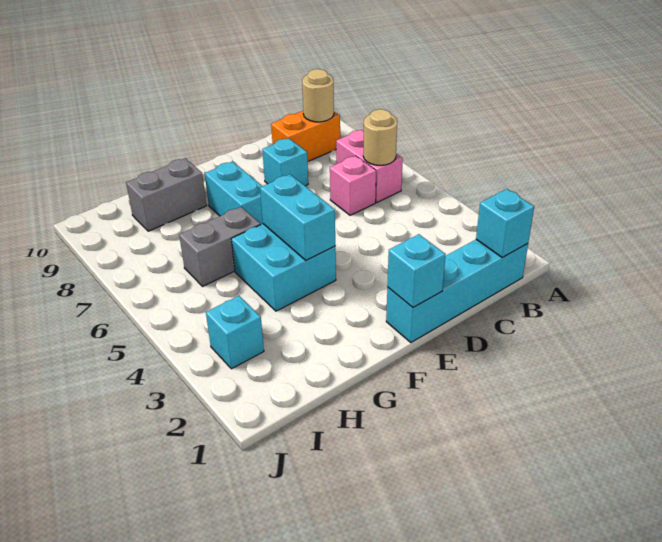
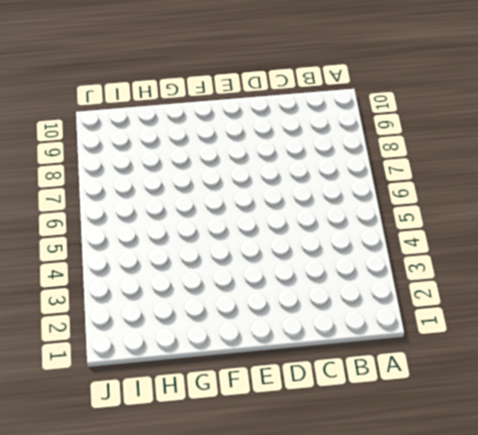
none -> cyan brick B1:E1 level 1
none -> pink brick B6:B7 level 1
none -> orange brick B9:C9 level 1

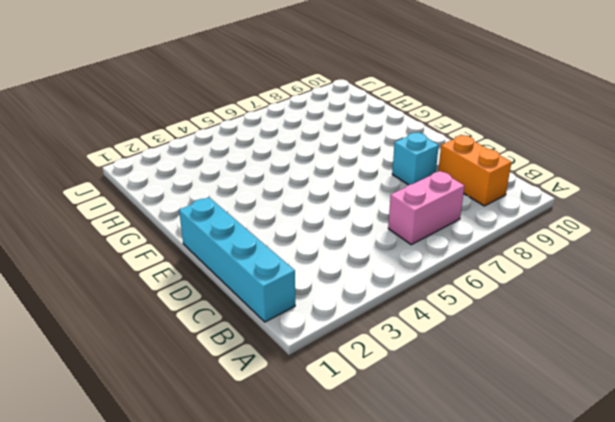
none -> pink brick C6 level 1
none -> cyan brick F4:G5 level 1
none -> cyan brick F7:F8 level 1

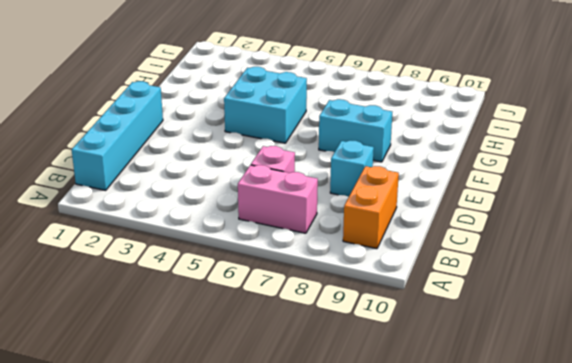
none -> grey brick G6:H6 level 1
none -> grey brick G9:H9 level 1
none -> cyan brick I3 level 1

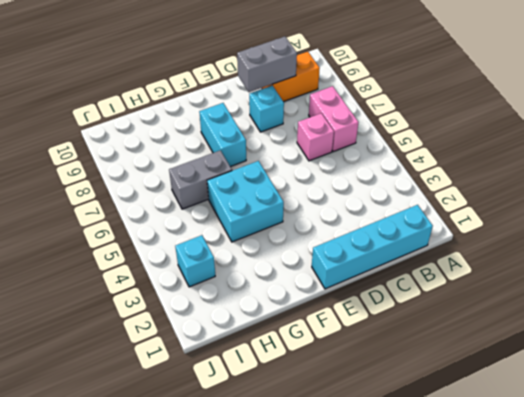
grey brick C9:D9 level 2 -> grey brick G9:H9 level 1
none -> cyan brick B1 level 2
none -> tan round brick B6 level 2
none -> tan round brick B9 level 2

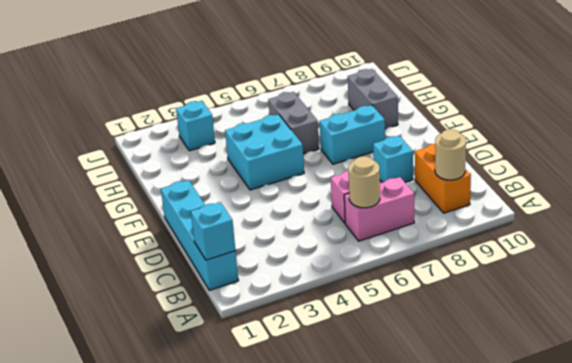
none -> cyan brick E1 level 2
none -> cyan brick F4:F5 level 2

